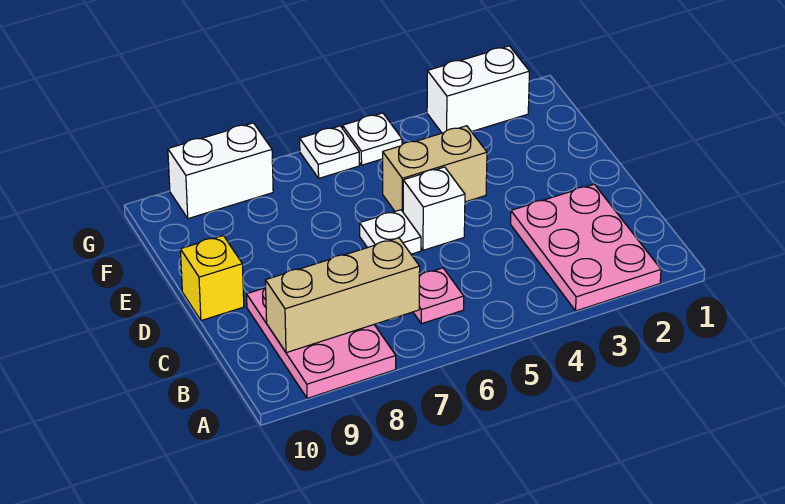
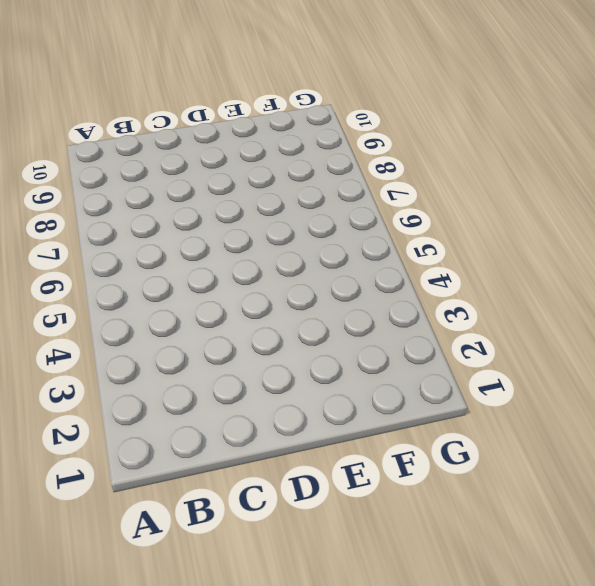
none -> pink plate A2:C3 level 1
none -> pink plate A8:C9 level 1
none -> pink plate B6 level 1

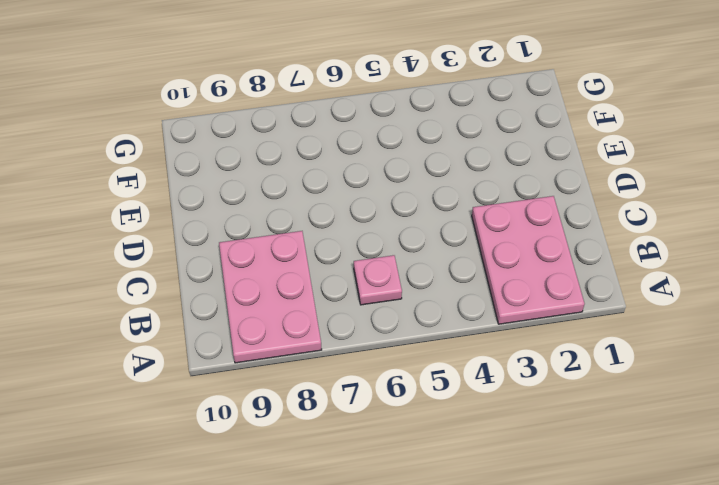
none -> white brick D5 level 1
none -> white plate D6 level 1
none -> yellow brick D10 level 1

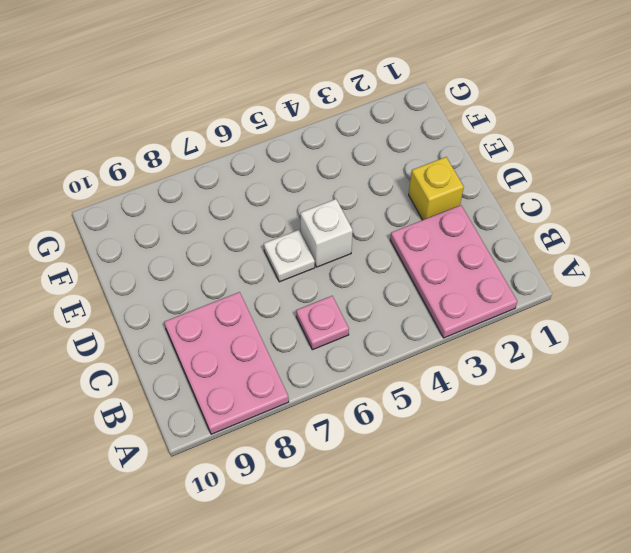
yellow brick D2 level 1 -> yellow brick D10 level 1
none -> tan brick E4:E5 level 1
none -> white brick G2:G3 level 1
none -> white plate G5 level 1

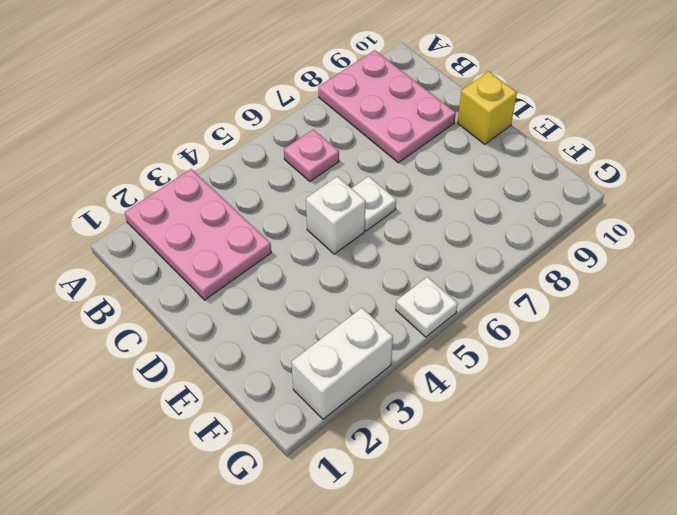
none -> tan brick E4:E5 level 1
none -> white plate G6 level 1
none -> white brick G8:G9 level 1

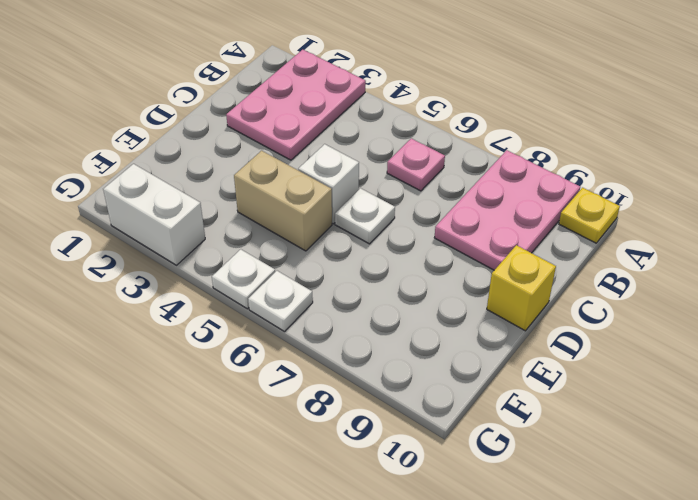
yellow plate A10 level 1 -> none
none -> white brick G8:G9 level 1
none -> tan brick B7:B9 level 2

